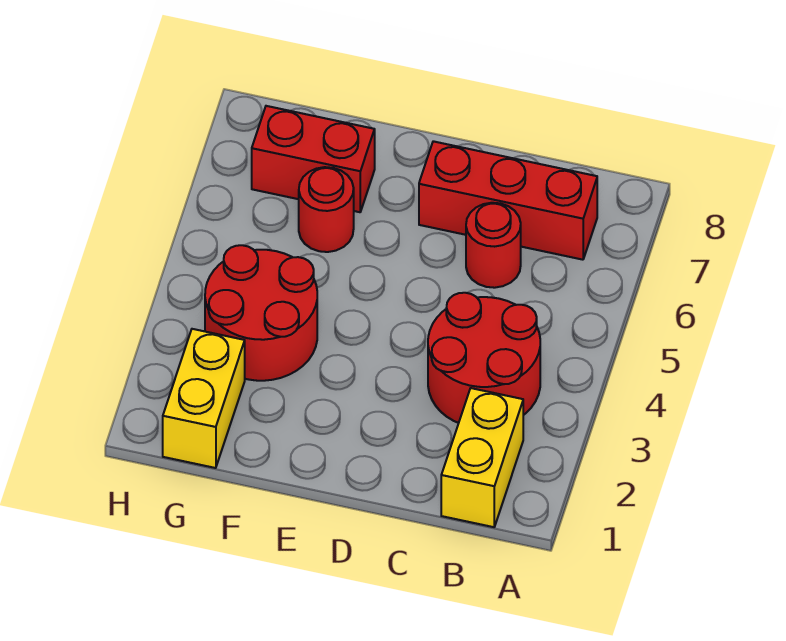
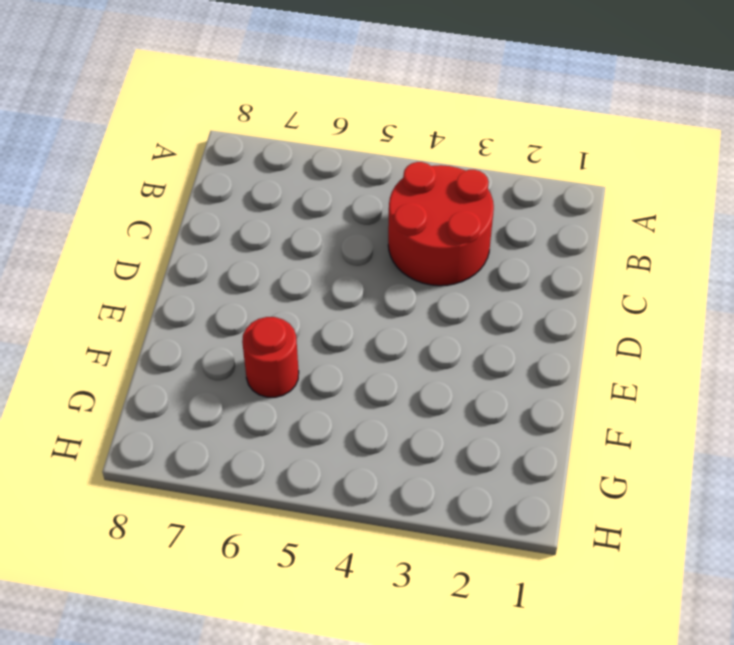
none -> yellow brick B1:B2 level 1
none -> red brick B7:D7 level 1

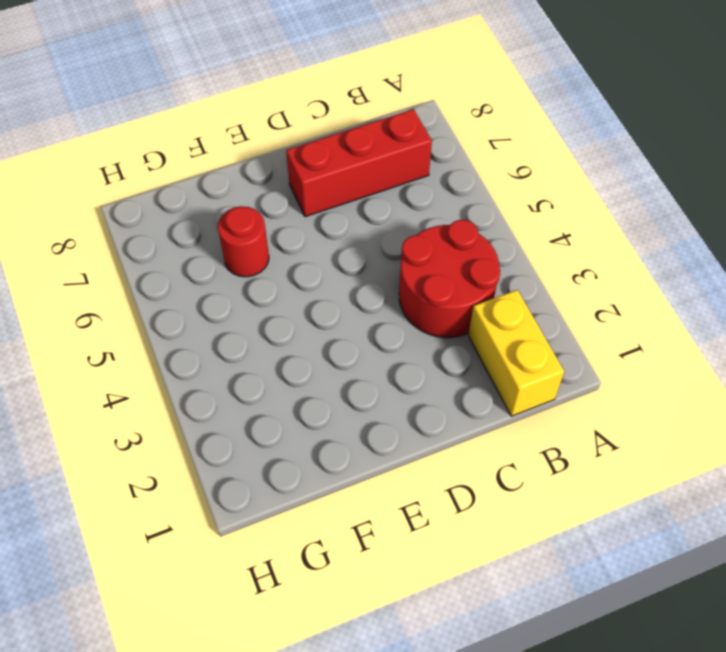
none -> red round brick C6 level 1
none -> red round brick F3:G4 level 1

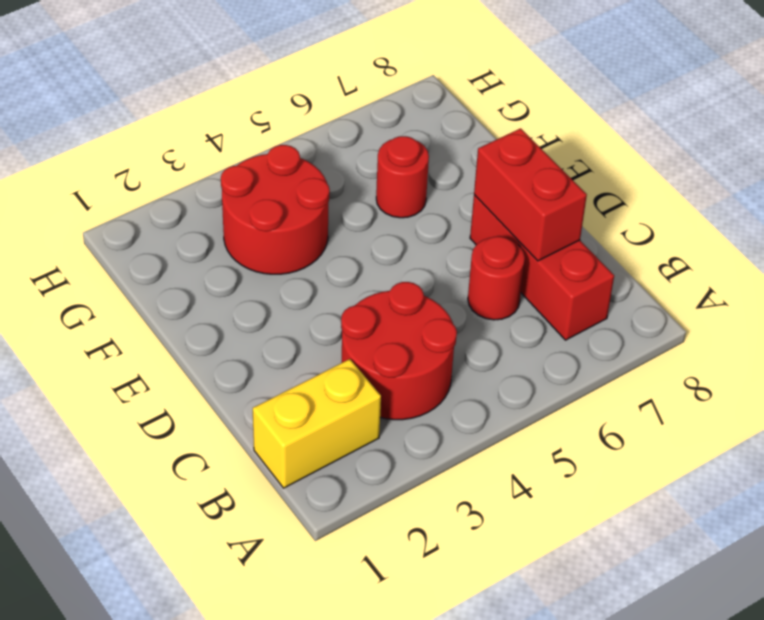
red brick C7:D7 level 2 -> red brick F7:G7 level 1
none -> yellow brick G1:G2 level 1

